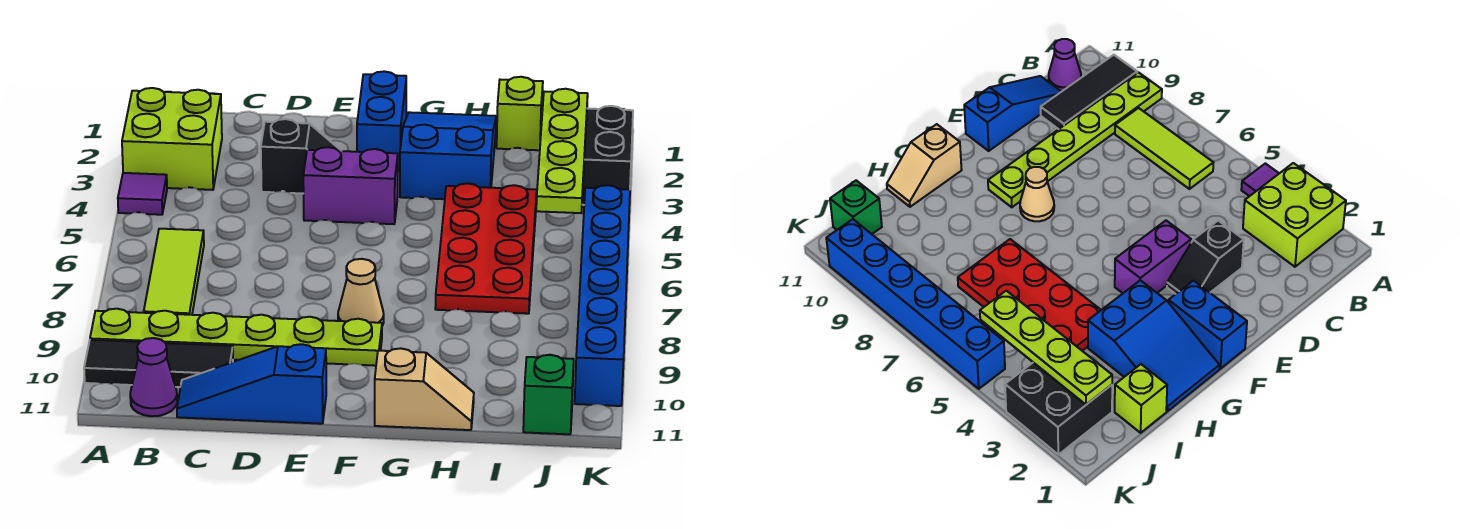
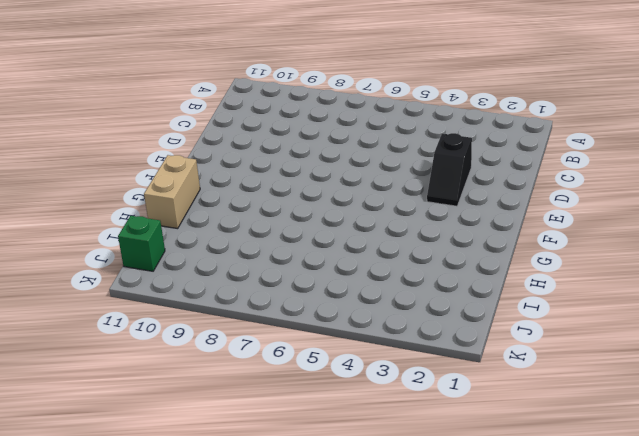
tan brick G11:H11 level 1 -> tan slope G11:H11 level 1 top G
none -> lime brick A2:B3 level 1
none -> purple tile A4 level 1
none -> lime plate A9:F9 level 1

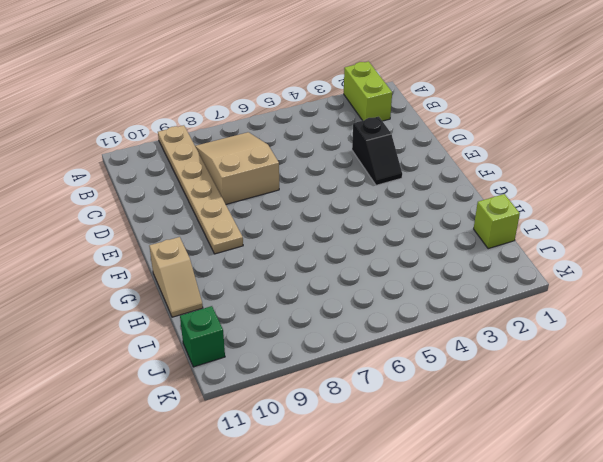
lime brick A2:B2 level 1 -> lime brick A2:B3 level 1
tan plate A9:F9 level 1 -> lime plate A9:F9 level 1
tan slope B7:D8 level 1 top D -> lime tile B6:B8 level 1
none -> purple tile A4 level 1
none -> black tile A10:C10 level 1
none -> purple cone B11 level 1

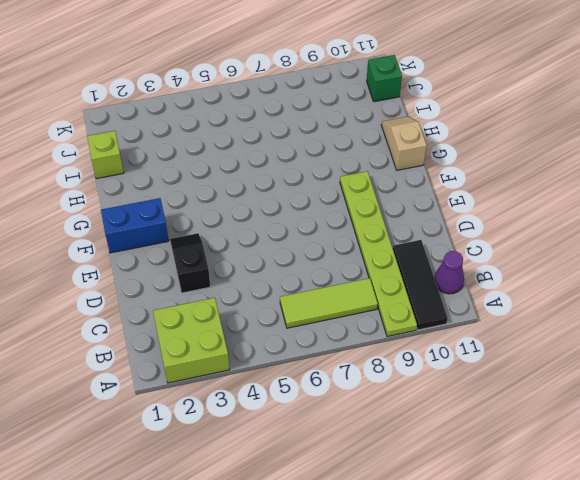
none -> purple tile A4 level 1
none -> blue slope C11:E11 level 1 top E
none -> purple brick E4:F4 level 1

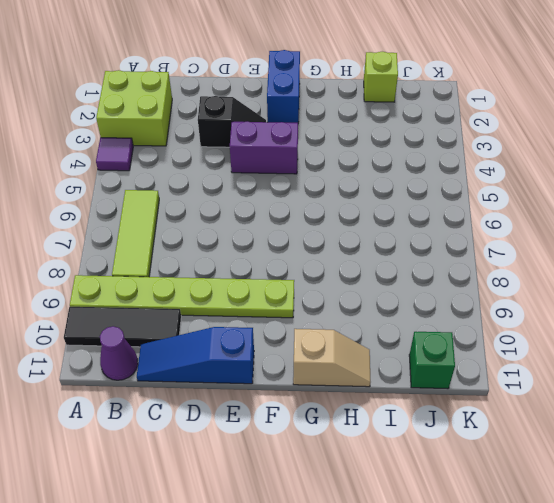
none -> tan cone F8 level 1
none -> blue slope G1:H3 level 1 top 3
none -> red plate H4:I7 level 1

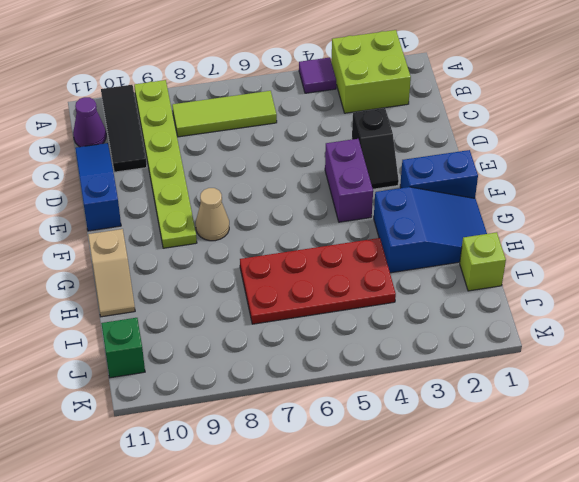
none -> black brick J2:K3 level 1
none -> blue brick K5:K10 level 1
none -> lime plate J2:J5 level 2

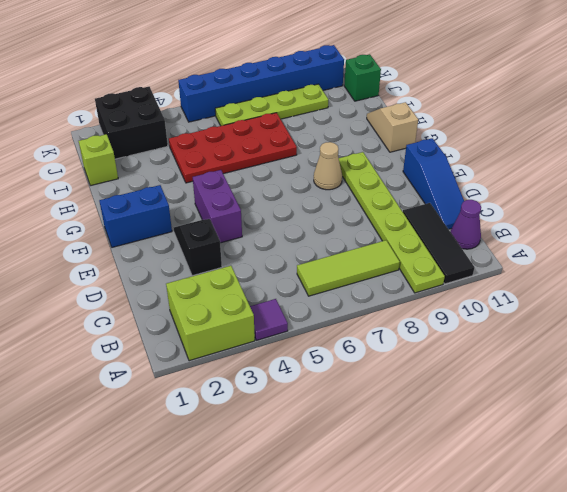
lime plate J6:J9 level 1 -> lime plate J2:J5 level 2
none -> blue slope G1:H3 level 1 top 3

